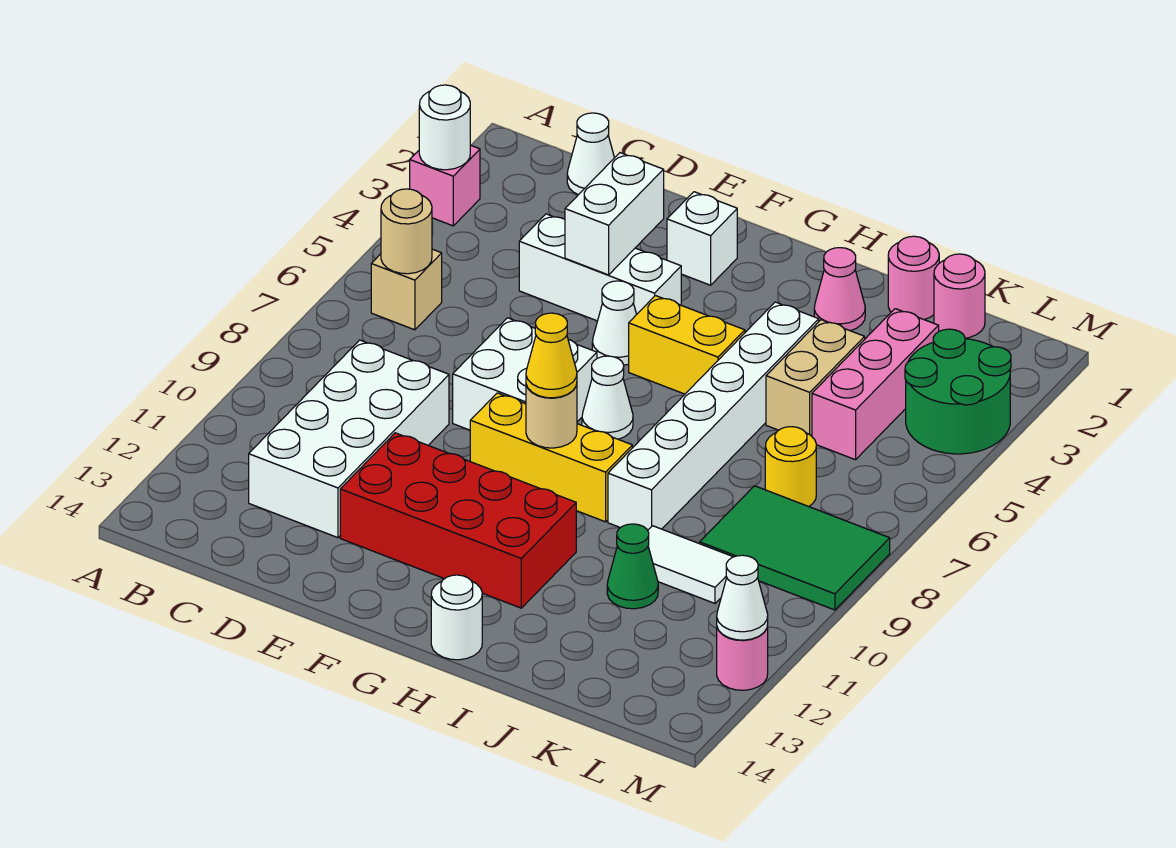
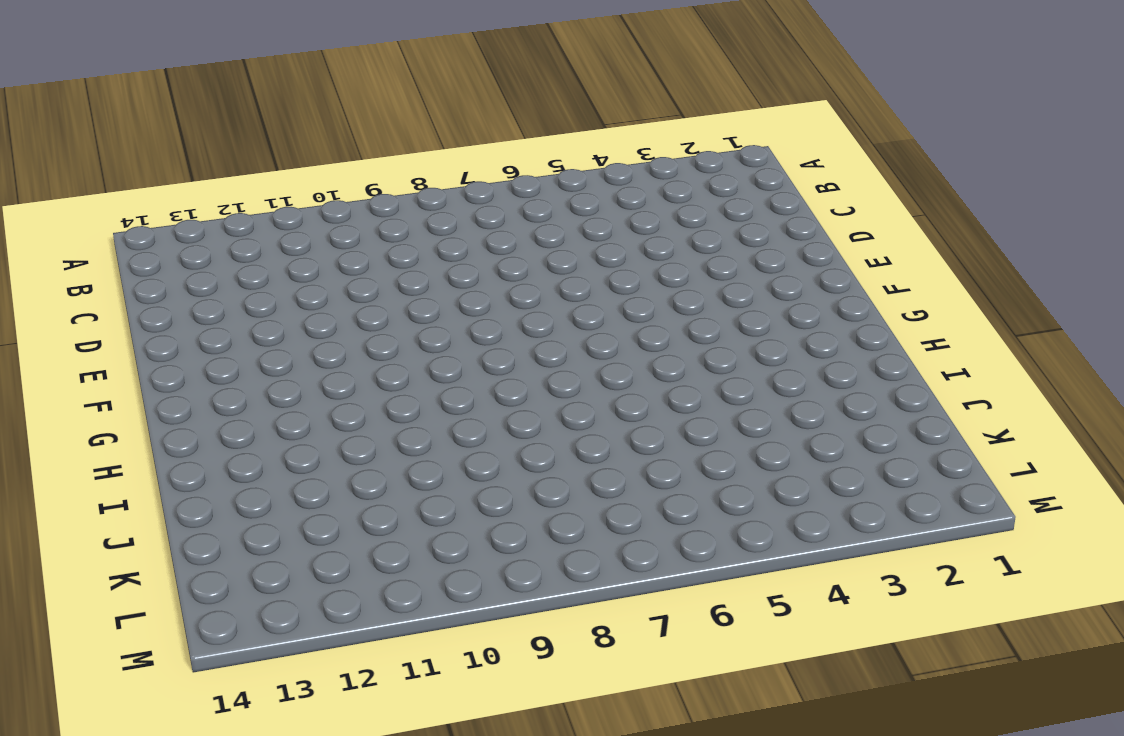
none -> pink brick A3 level 1
none -> tan brick B6 level 1
none -> white cone C1 level 1
none -> white brick C9:D12 level 1

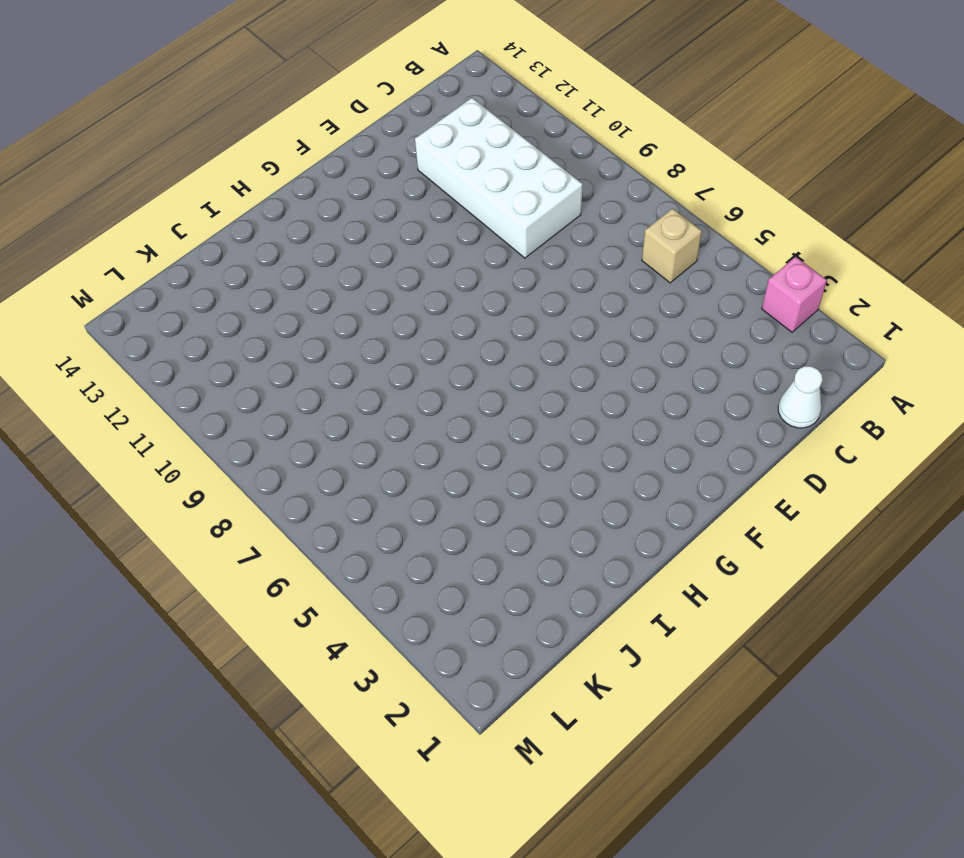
none -> white brick D4:F4 level 1
none -> white brick E7:F8 level 1
none -> red brick E11:H12 level 1
none -> white brick F2 level 1

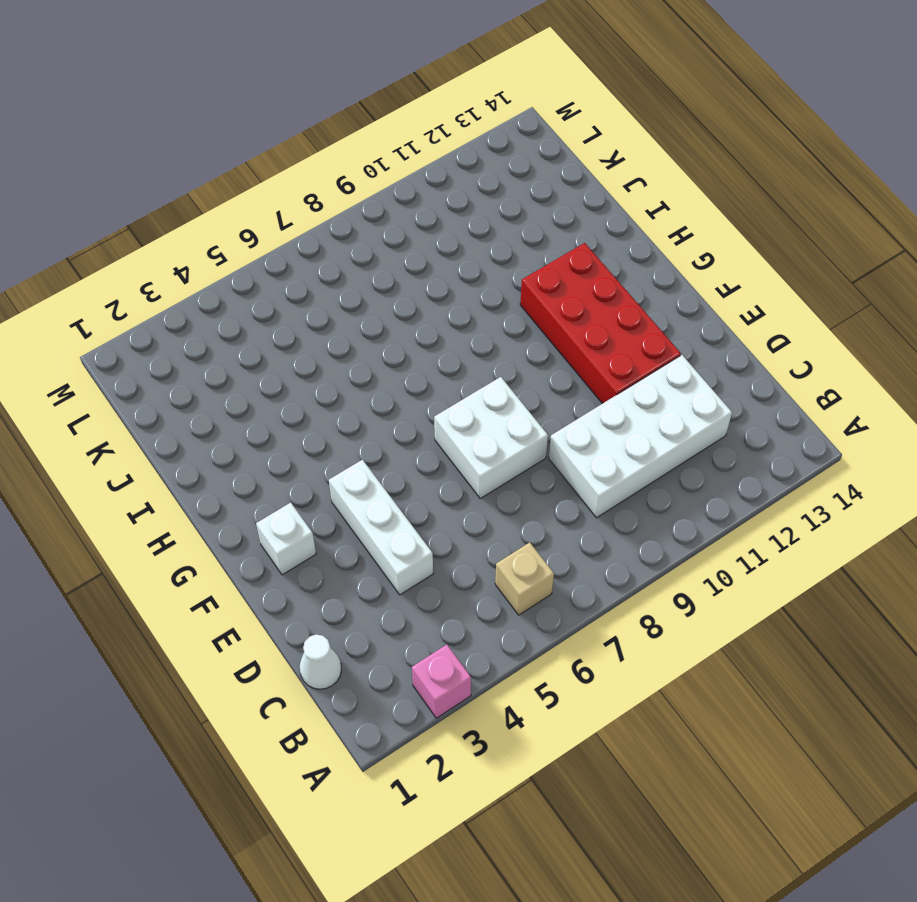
none -> white cone F5 level 1
none -> yellow brick F9:H9 level 1
none -> yellow brick G5:H5 level 1
none -> white cone G7 level 1

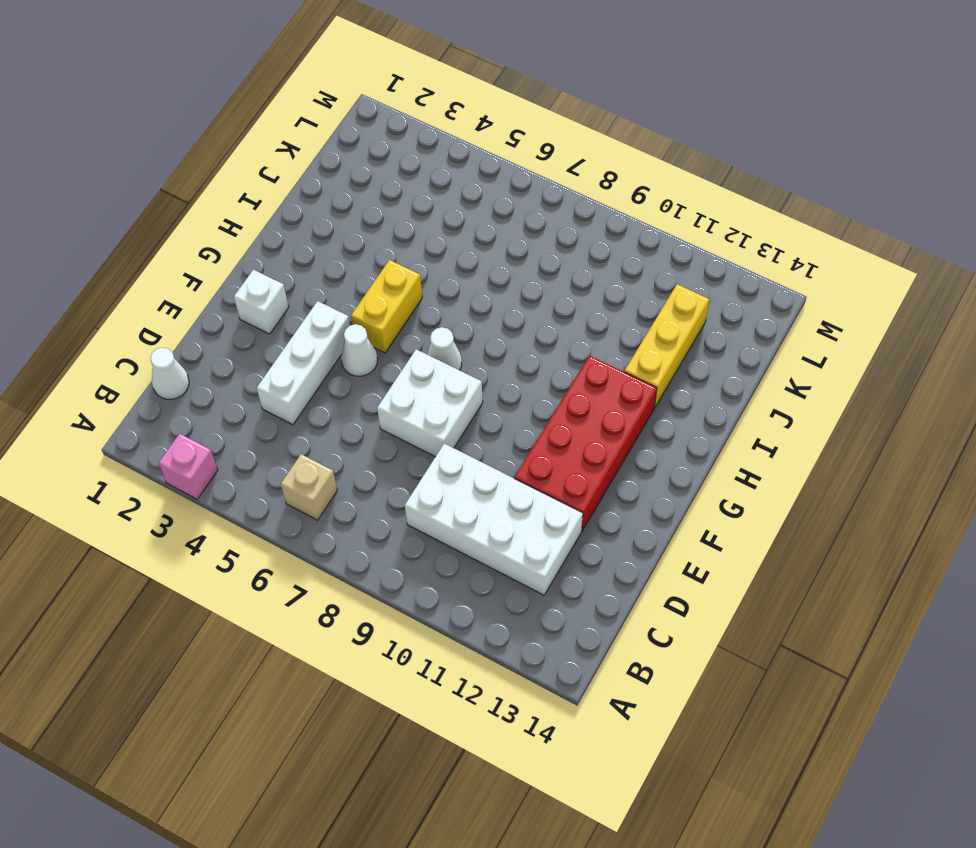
yellow brick I12:K12 level 1 -> yellow brick F9:H9 level 1
none -> white round brick H14 level 1
none -> pink cone I2 level 1
none -> white brick I4:I9 level 1
none -> pink round brick J1 level 1

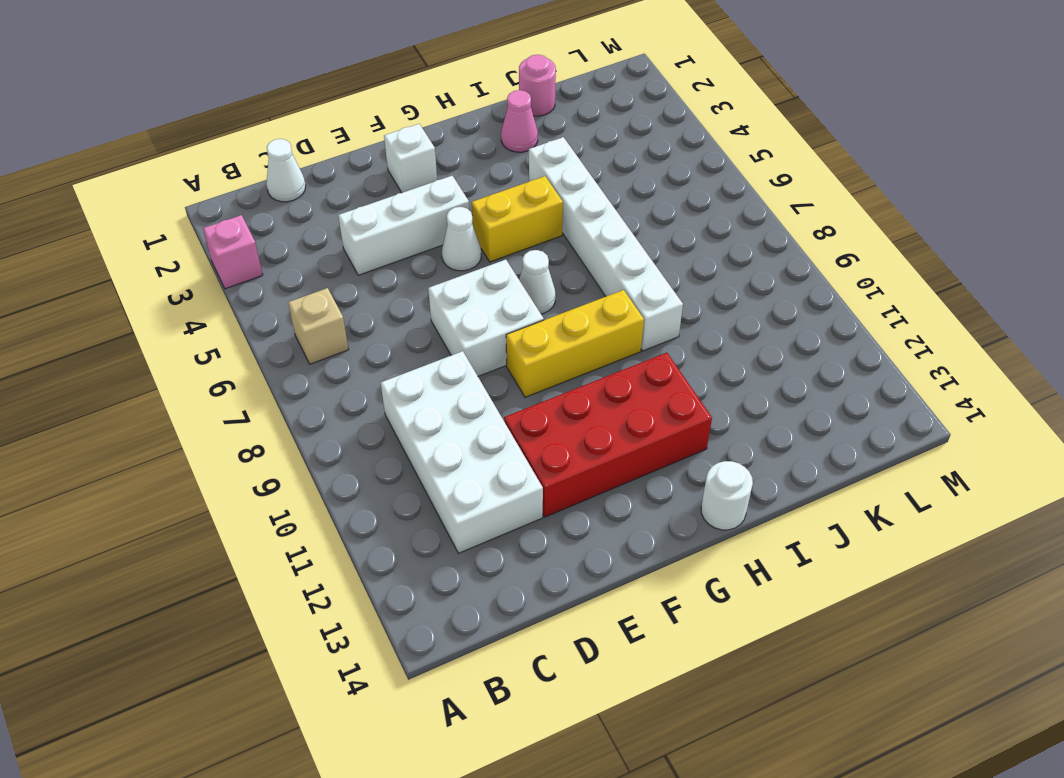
none -> tan brick J4:J5 level 1
none -> white tile J10:K10 level 1
none -> green cone J11 level 1
none -> pink round brick K1 level 1

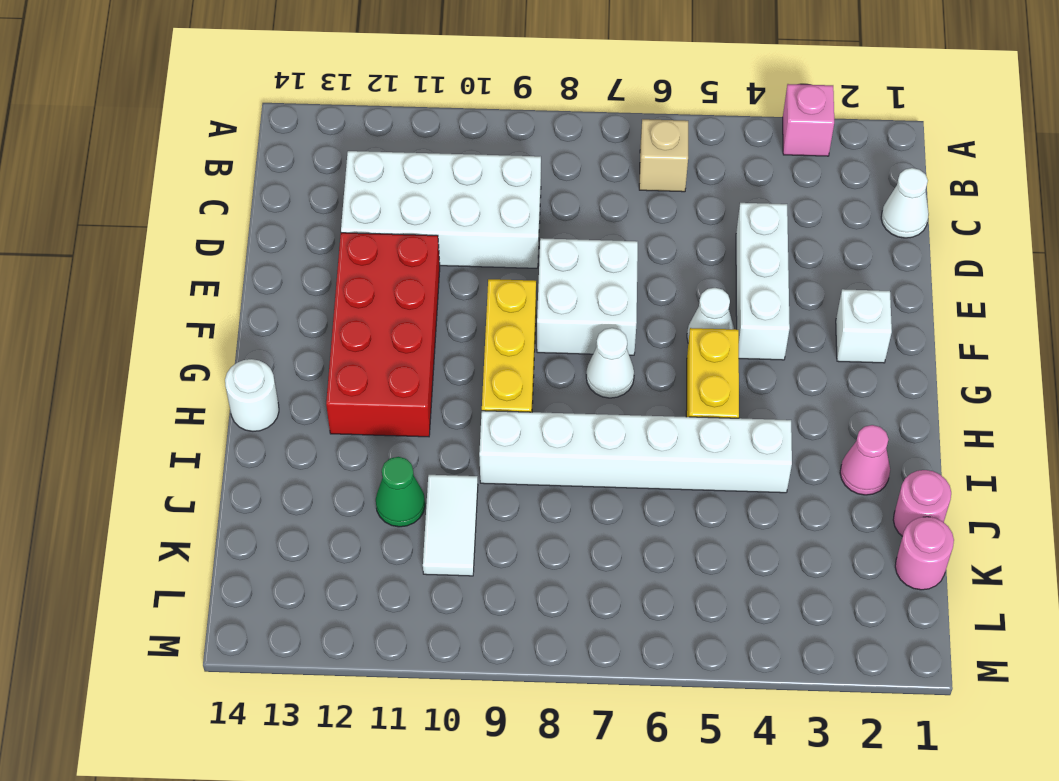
none -> tan brick J4:J5 level 1
none -> pink brick K3:K5 level 1
none -> yellow round brick K7 level 1
none -> green tile K8:M9 level 1

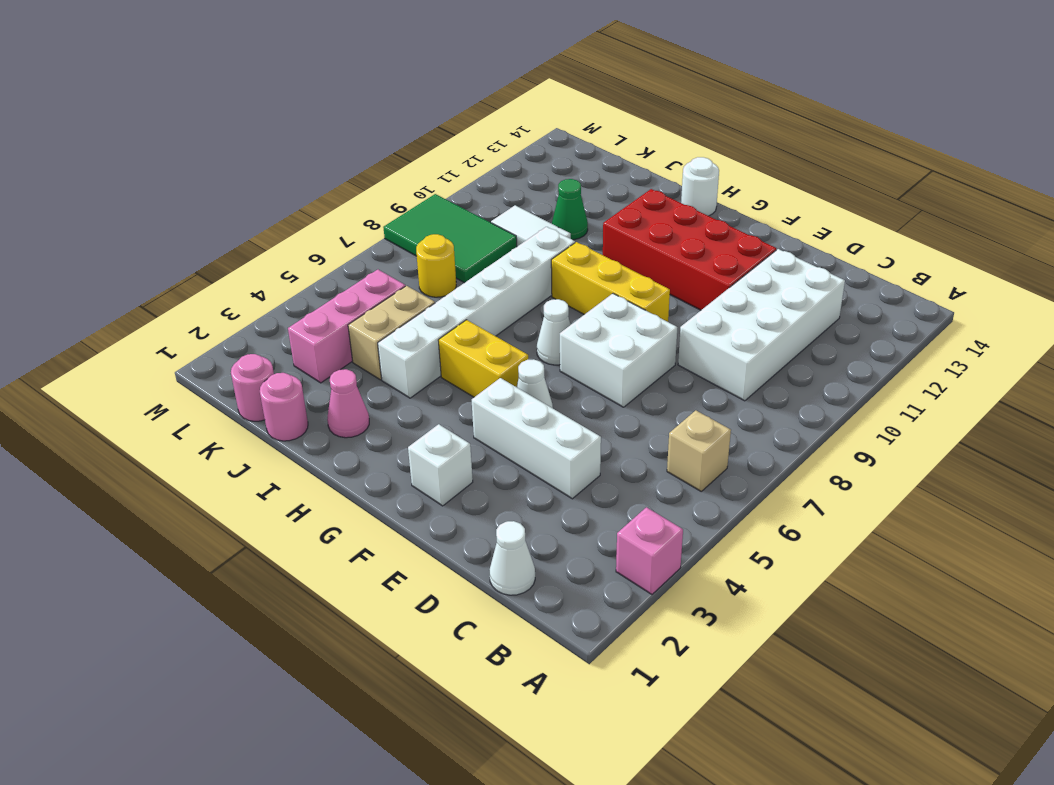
none -> green round brick L3:M4 level 1
none -> pink round brick M12 level 1
none -> white round brick A3 level 2
none -> tan round brick B6 level 2

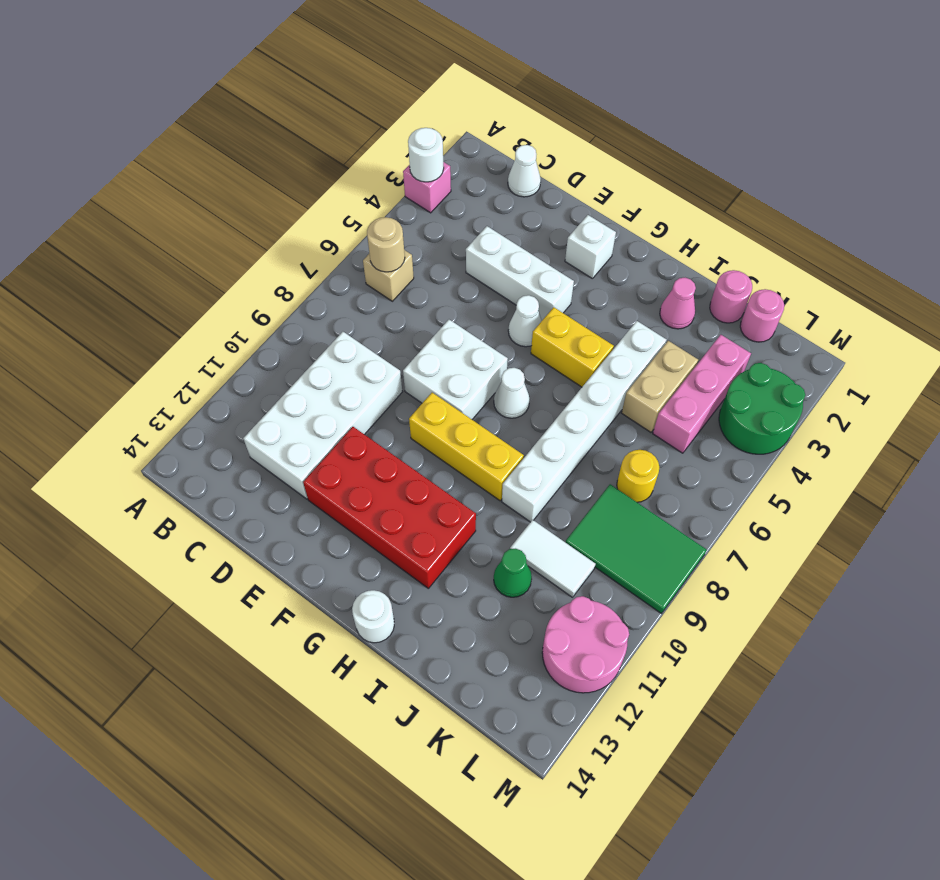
pink round brick L11:M12 level 1 -> pink round brick M12 level 1
none -> white brick E3:E4 level 2
none -> tan round brick G9 level 2
none -> white cone M12 level 2
none -> yellow cone G9 level 3

